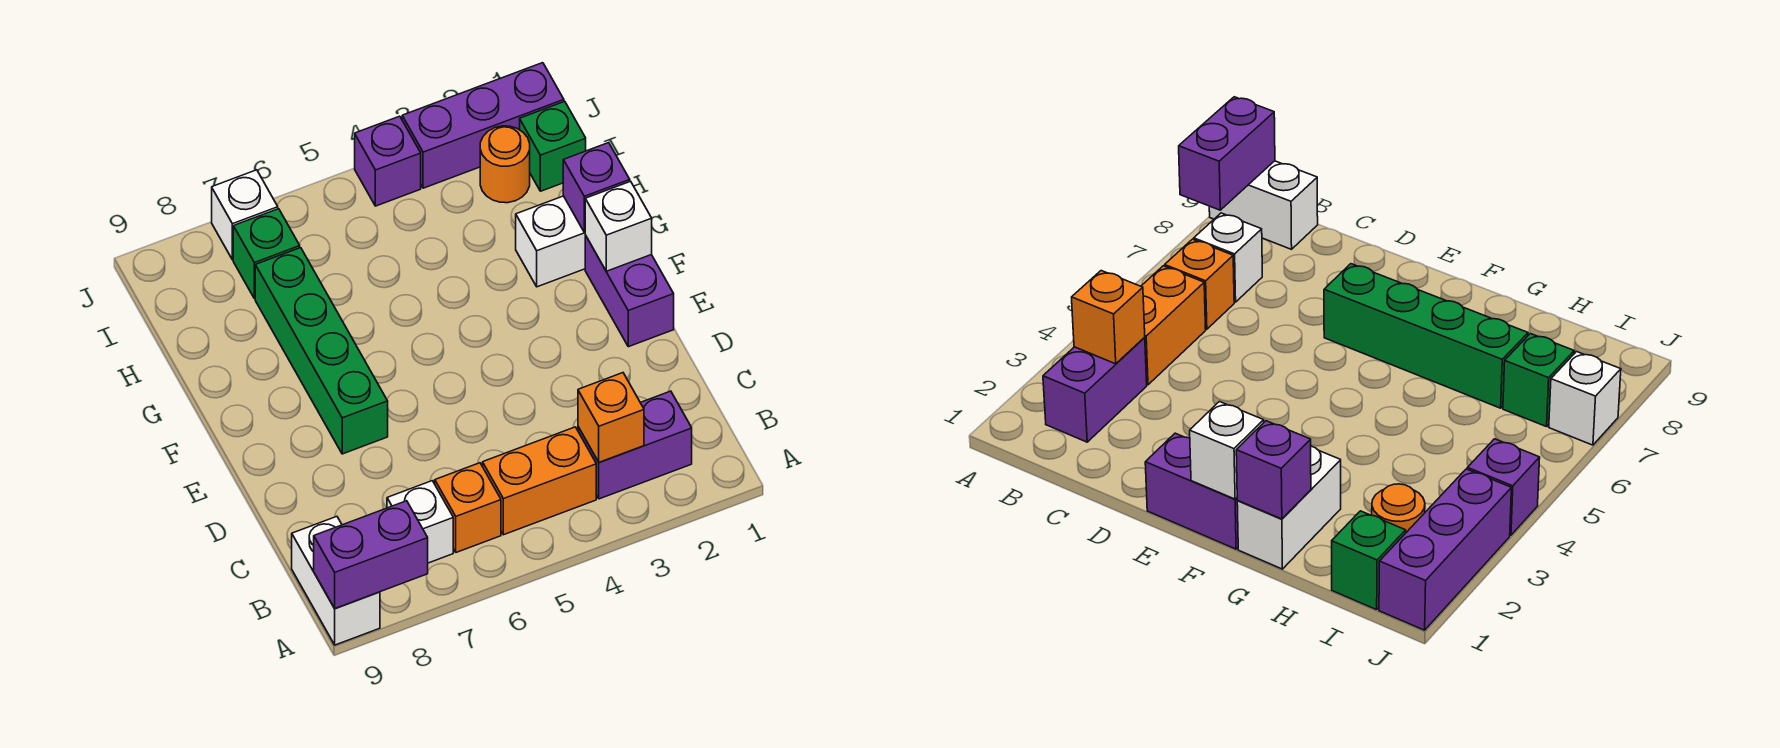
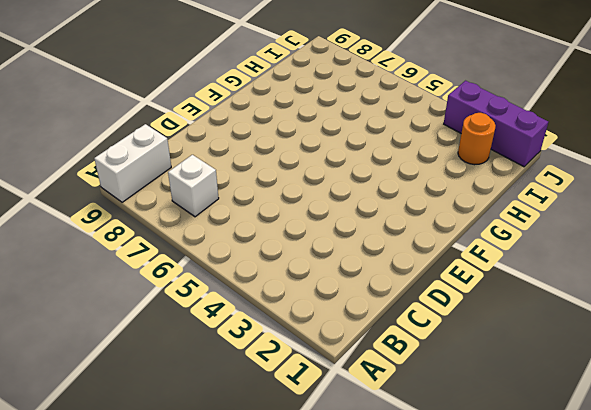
none -> purple brick B2:B3 level 1
none -> orange brick B4:B5 level 1
none -> orange brick B6 level 1

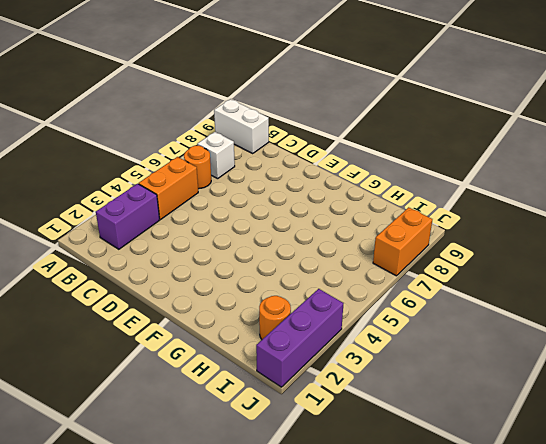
orange round brick B6 level 1 -> orange brick B6 level 1
orange brick J7:J8 level 1 -> white brick J7 level 1
none -> purple brick E1:F1 level 1
none -> green brick E7:H7 level 1
none -> white brick G1:G2 level 1

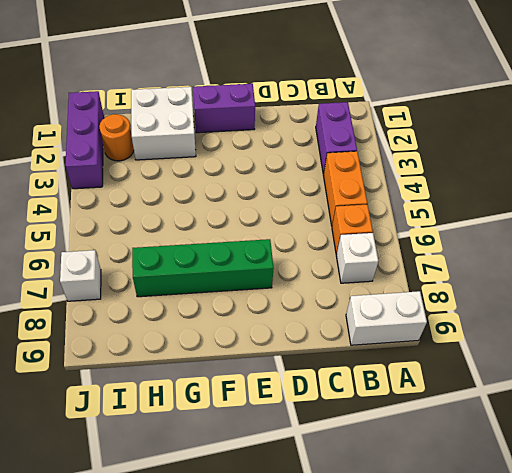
white brick G1:H2 level 1 -> white brick G1:G2 level 1
none -> green brick I1 level 1
none -> green brick I7 level 1
none -> purple brick J4 level 1

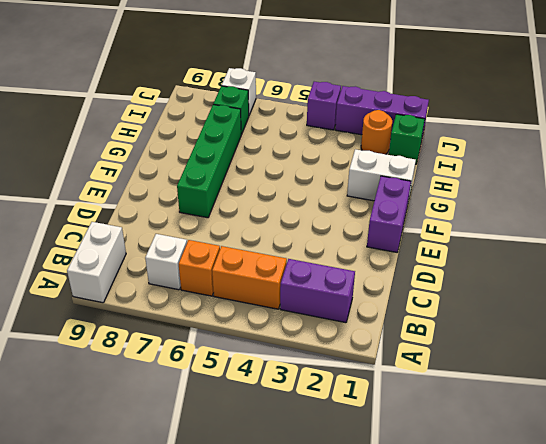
none -> purple brick A8:A9 level 2
none -> orange brick B3 level 2
none -> white brick F1 level 2

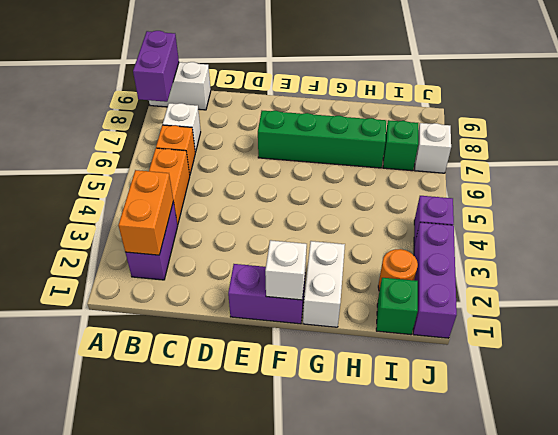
orange brick B2:B3 level 2 -> orange brick B3 level 2
none -> purple brick G1 level 2

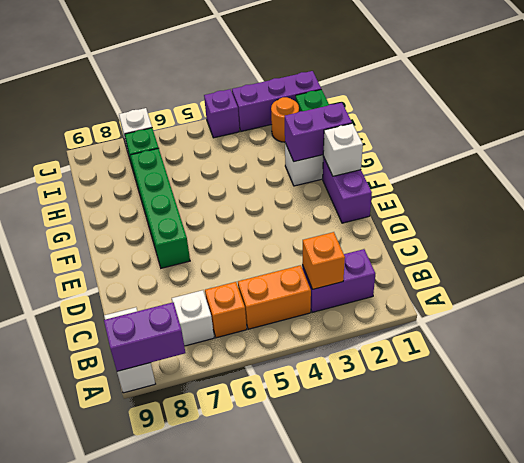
purple brick G1:G2 level 2 -> purple brick G1 level 2

